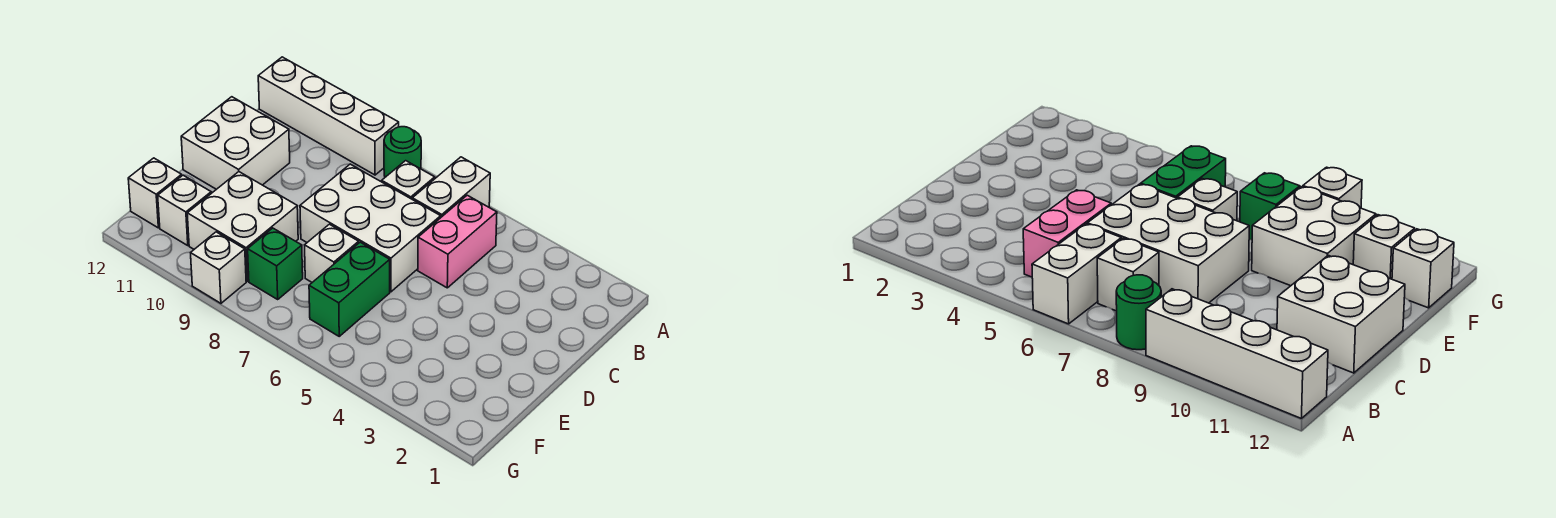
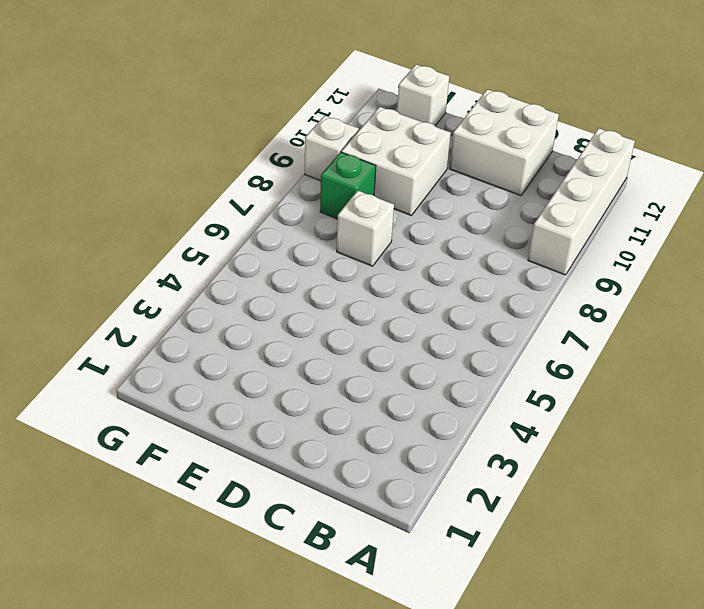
none -> white brick A6:B6 level 1
none -> green round brick A8 level 1
none -> pink brick B5:C5 level 1

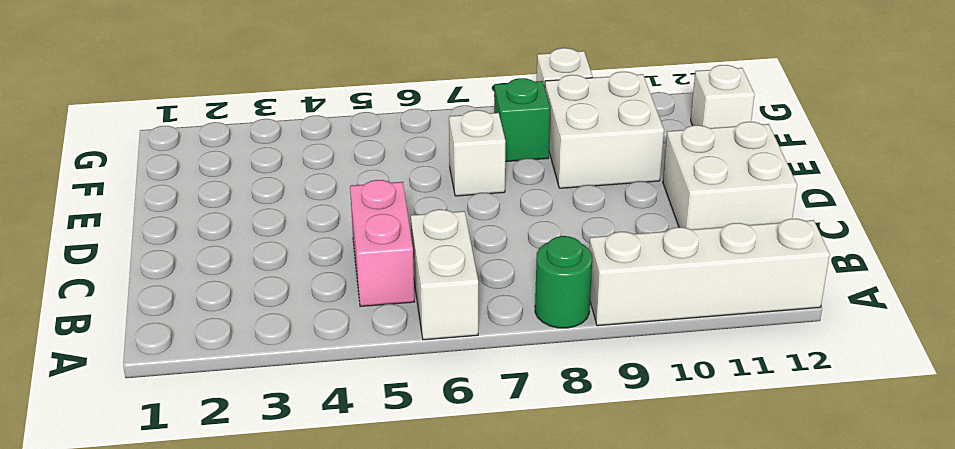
none -> white brick B7 level 1
none -> white brick C6:D8 level 1
none -> green brick E6:F6 level 1

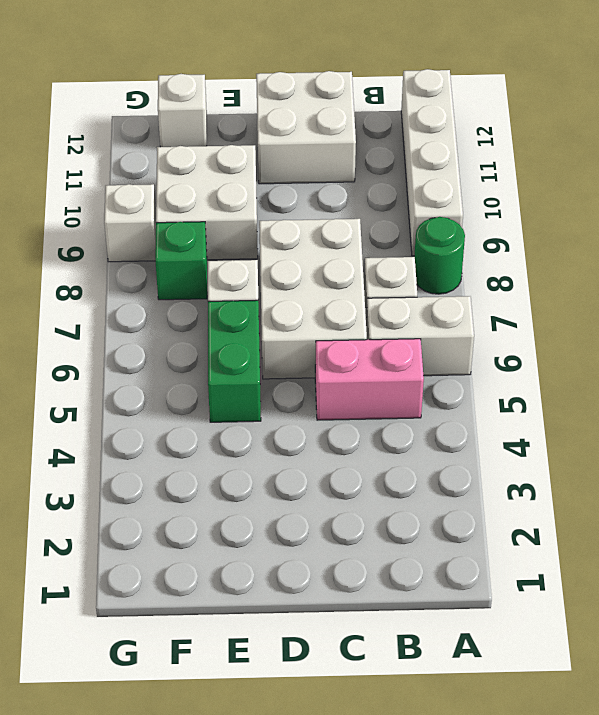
green brick E5:E6 level 1 -> green brick E6:F6 level 1
none -> white brick F11 level 1

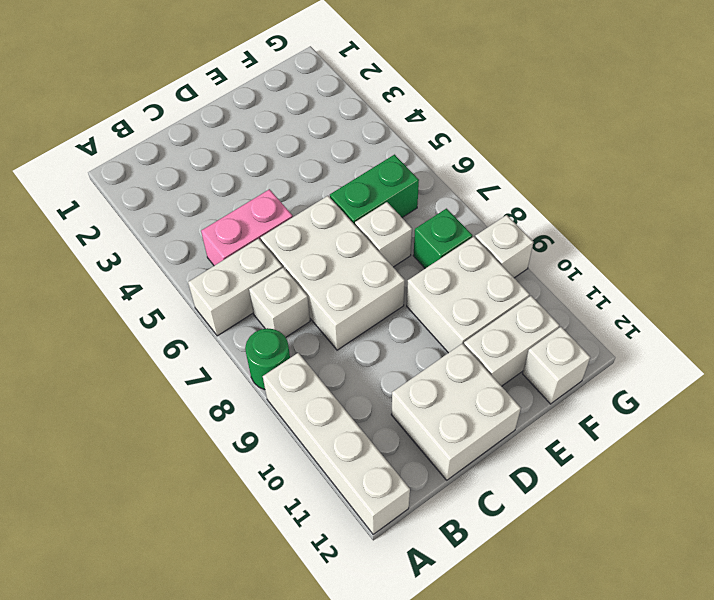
white brick E11:F11 level 1 -> white brick F11 level 1

